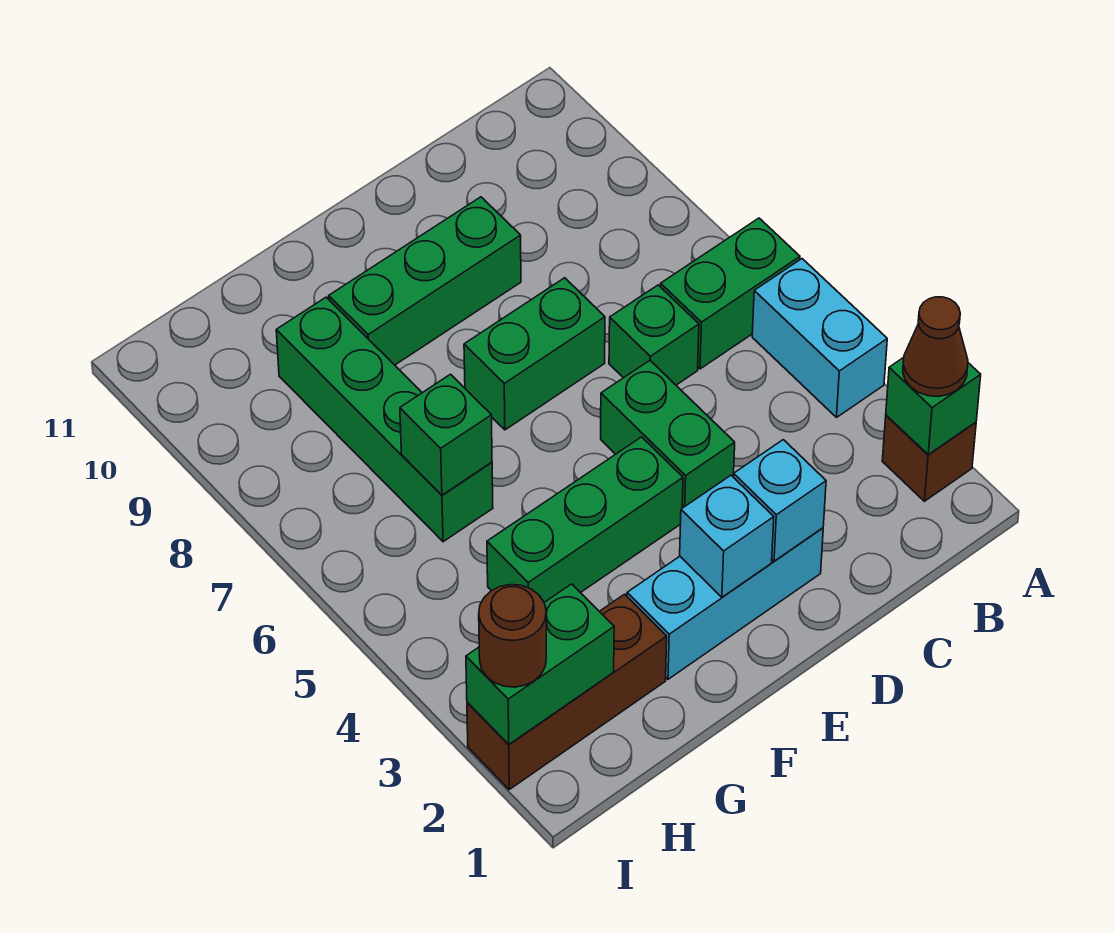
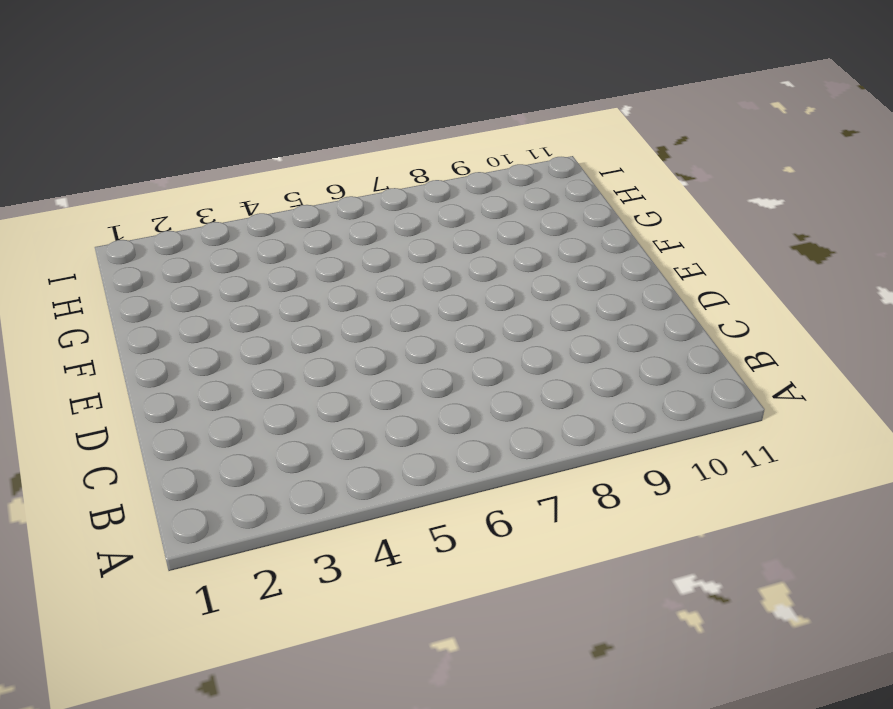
none -> brown brick A2 level 1
none -> cyan brick A4:A5 level 1
none -> green brick A6:B6 level 1

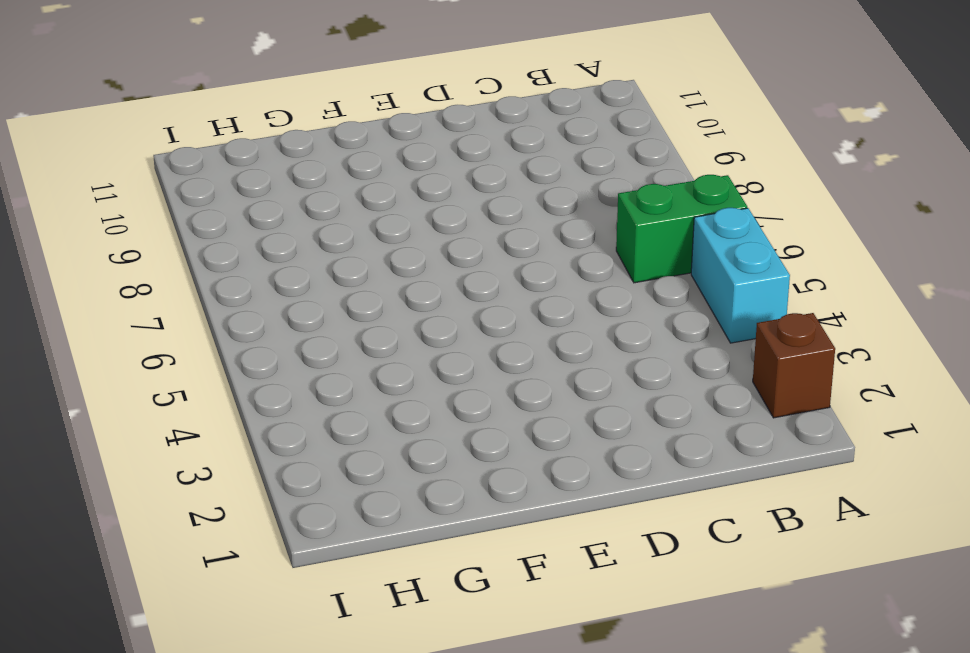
none -> green brick C6 level 1
none -> cyan brick D2:F2 level 1
none -> green brick D4:D5 level 1

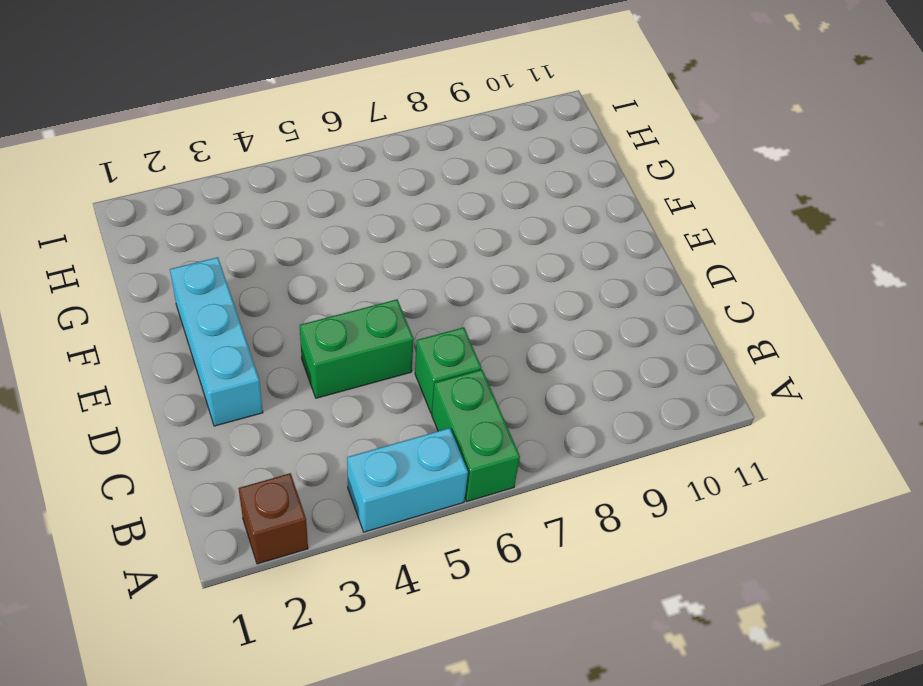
none -> green brick D7:E7 level 1
none -> green brick D9:F9 level 1
none -> green brick E4:G4 level 1

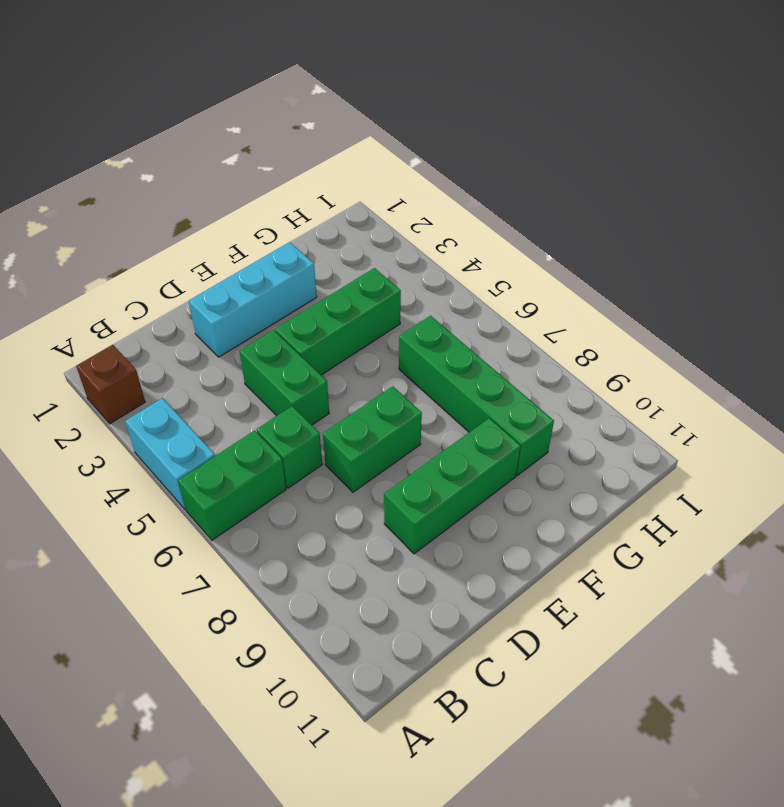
none -> brown brick G2:I2 level 1
none -> green brick A2 level 2
none -> cyan brick D2 level 2

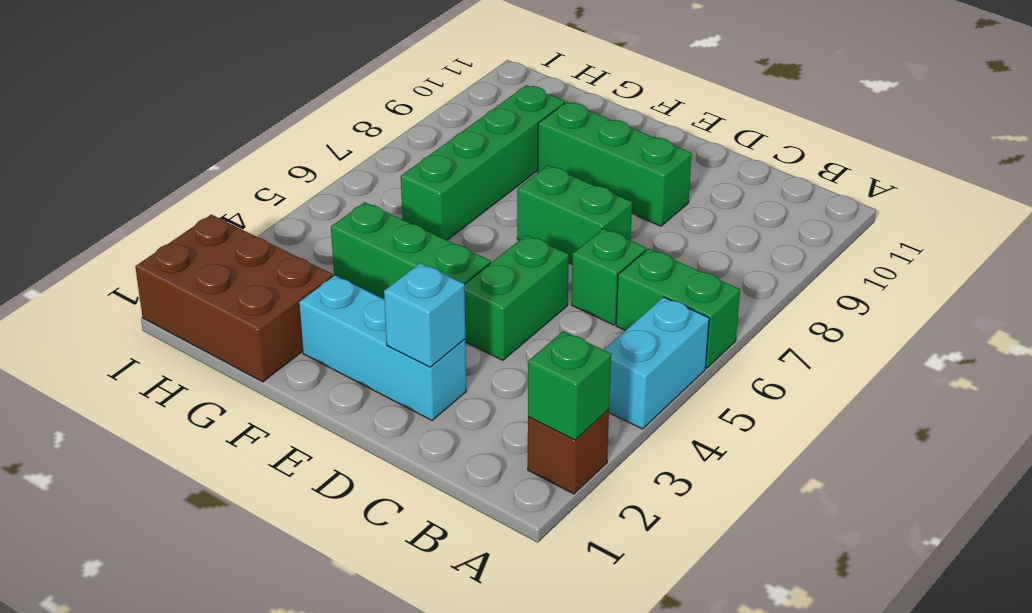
brown brick G1:I2 level 1 -> brown brick G2:I2 level 1
none -> cyan brick E2 level 2
none -> green brick G6 level 2
none -> green brick H2:I2 level 2

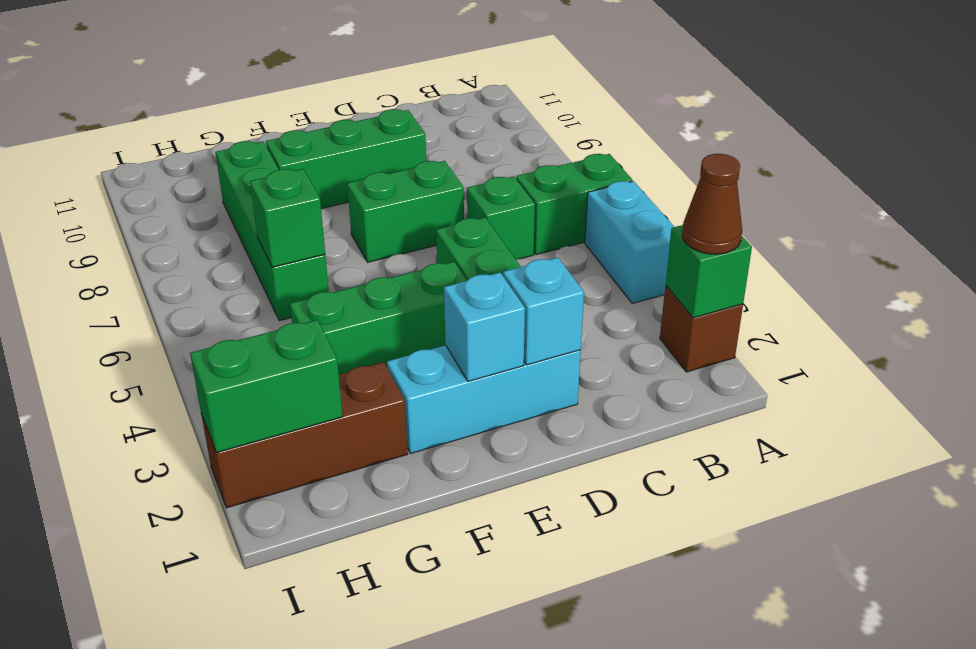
none -> brown round brick I2 level 3

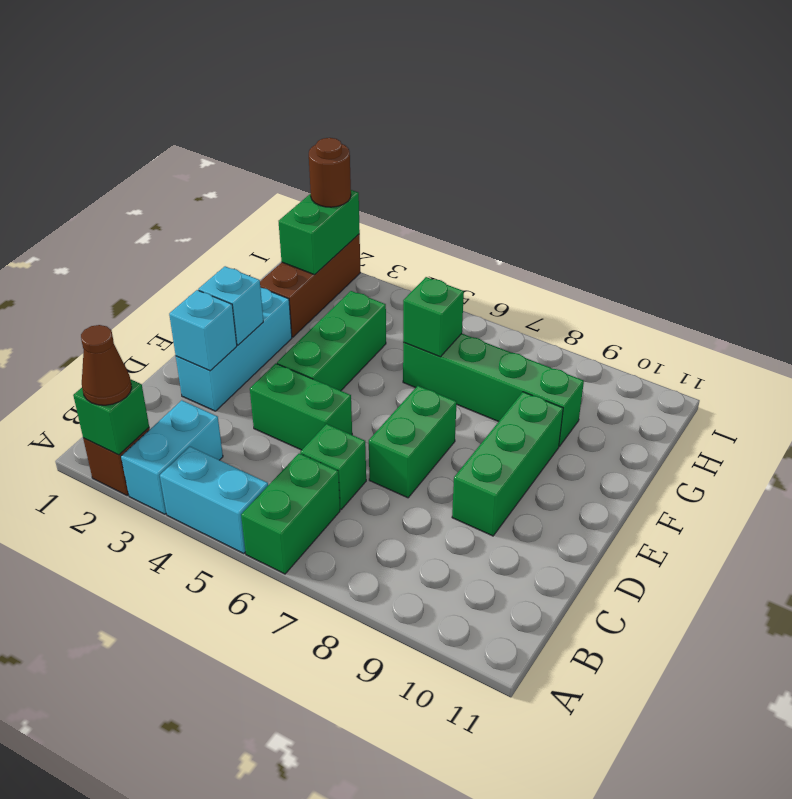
cyan brick A3:B3 level 1 -> none

